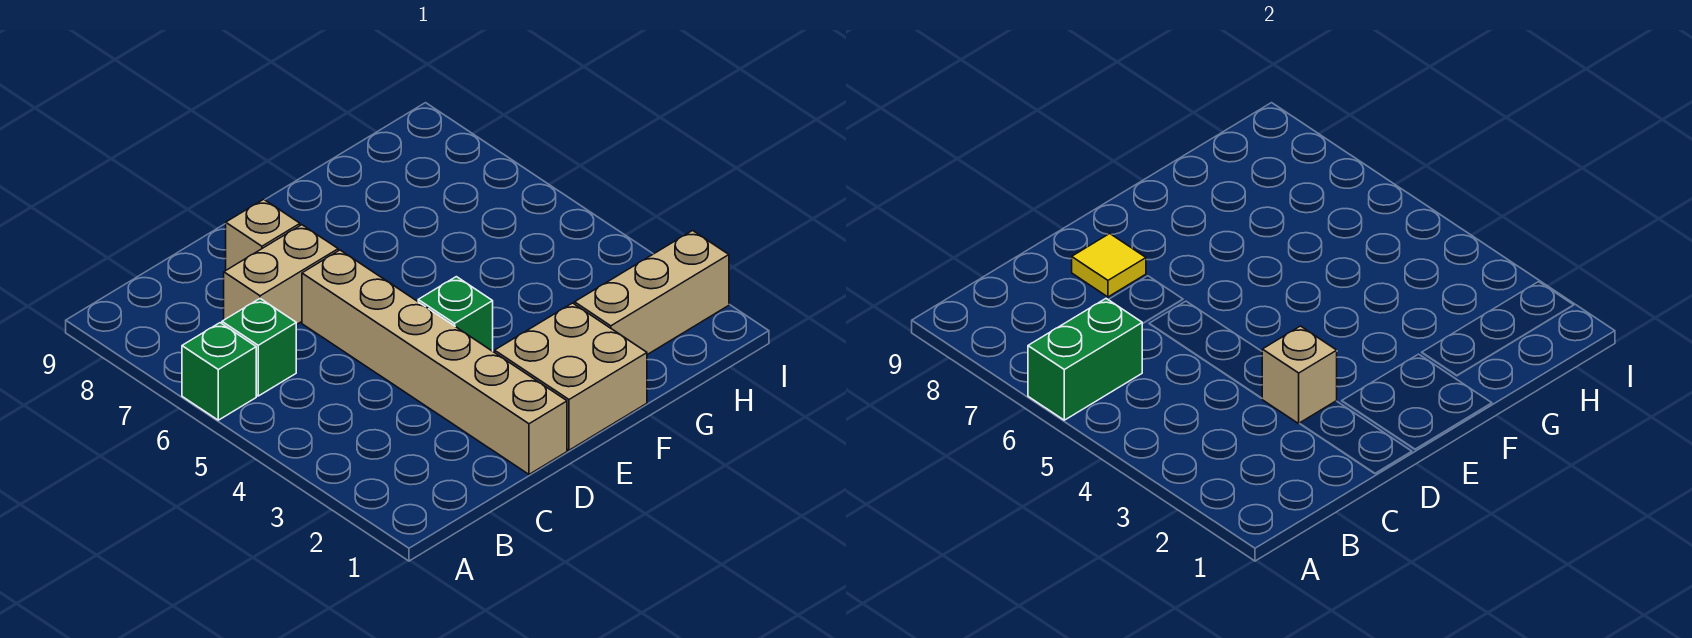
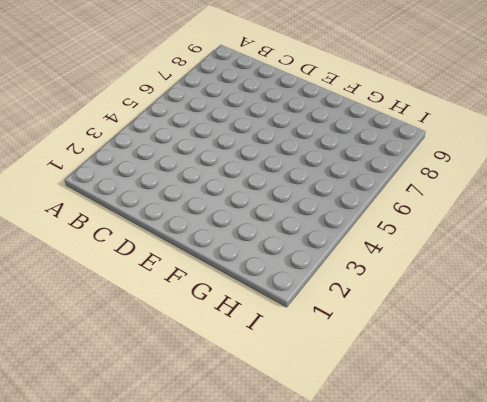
none -> green brick A6 level 1
none -> green brick B6 level 1

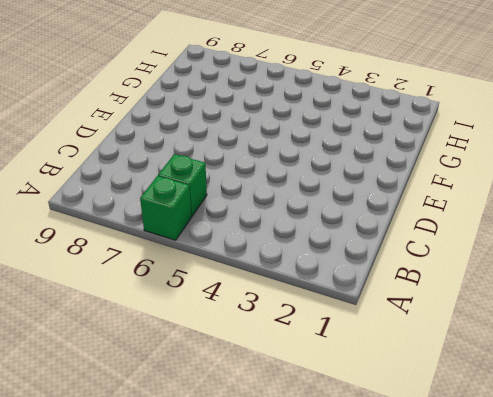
none -> tan brick C7:D7 level 1
none -> tan brick D1:D6 level 1

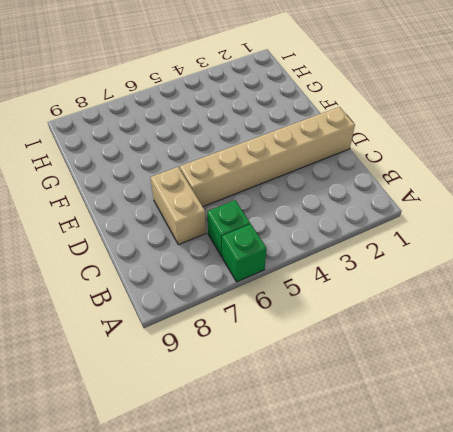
none -> tan brick D8 level 1
none -> tan brick E1:F2 level 1

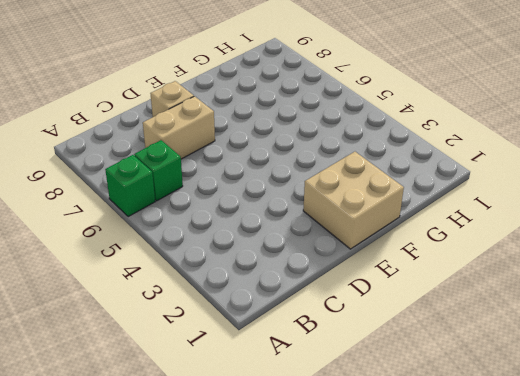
none -> tan brick D1:D6 level 1
none -> green brick E4 level 1

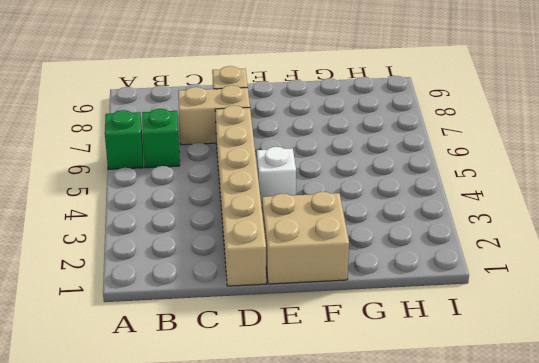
white brick E4 level 1 -> green brick E4 level 1
none -> tan brick G2:I2 level 1
none -> green brick A6:B6 level 2

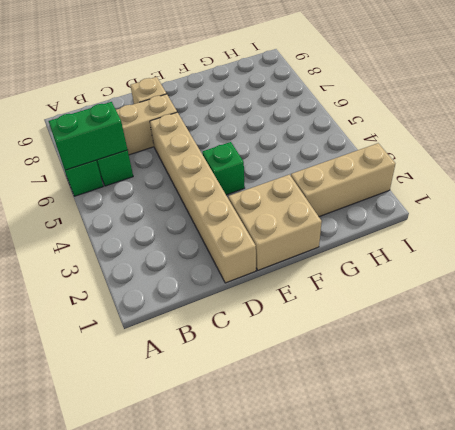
none -> tan brick D3 level 2
none -> yellow tile D8 level 2

